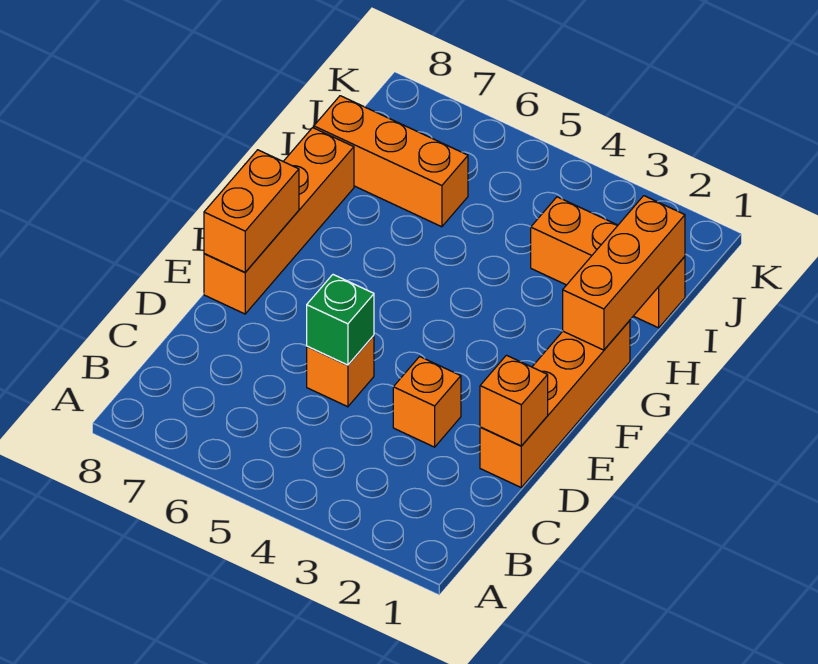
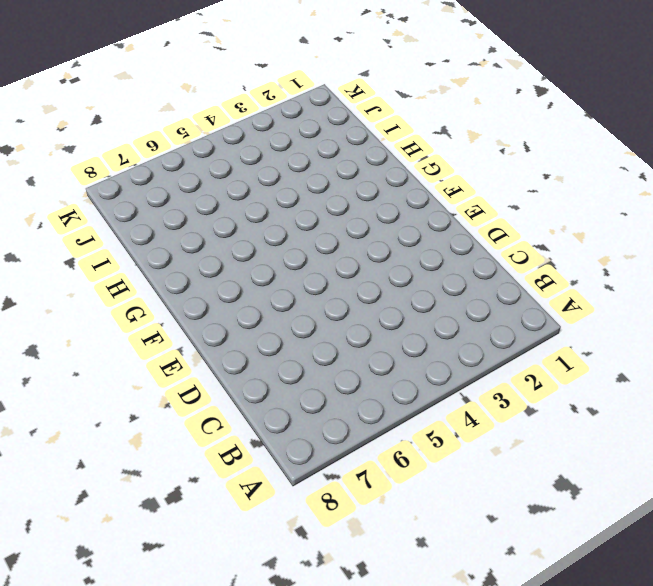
none -> orange brick D1:G1 level 1
none -> orange brick D3 level 1

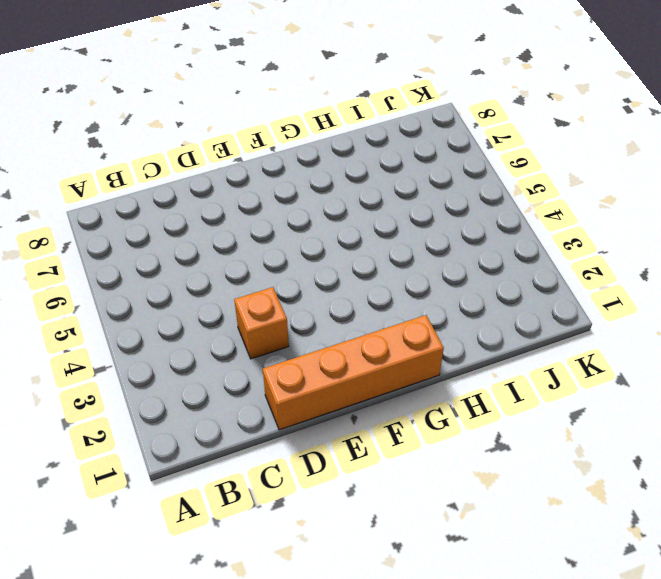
none -> orange brick D5 level 1
none -> orange brick E8:H8 level 1

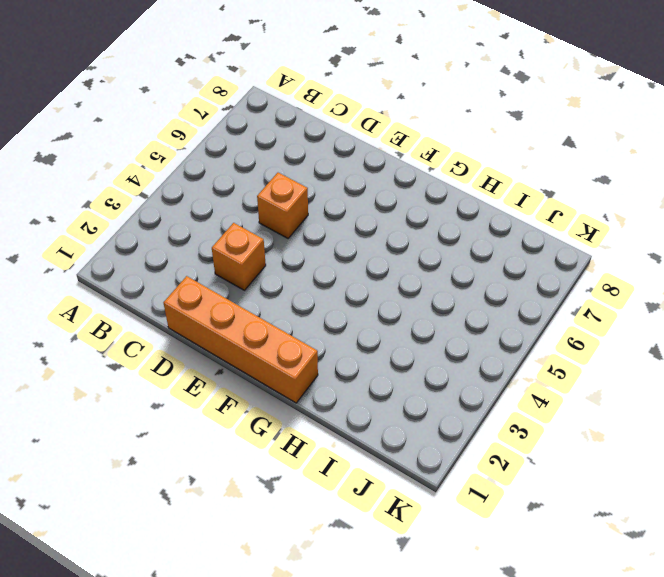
none -> orange brick E8:H8 level 1
none -> orange brick I1:I3 level 1

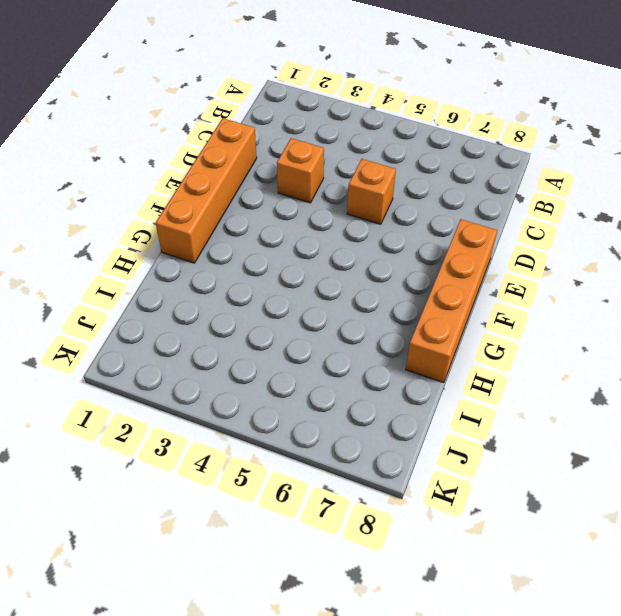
none -> orange brick I1:I3 level 1
none -> orange brick I6:I8 level 1

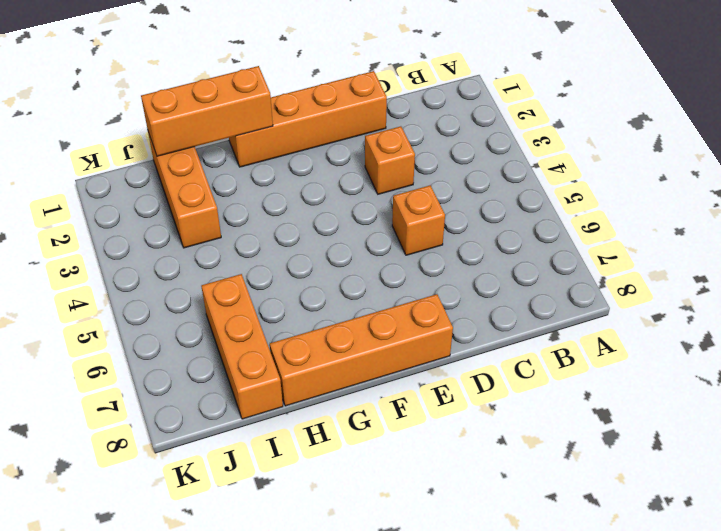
none -> orange brick D1 level 2
none -> green brick D5 level 2

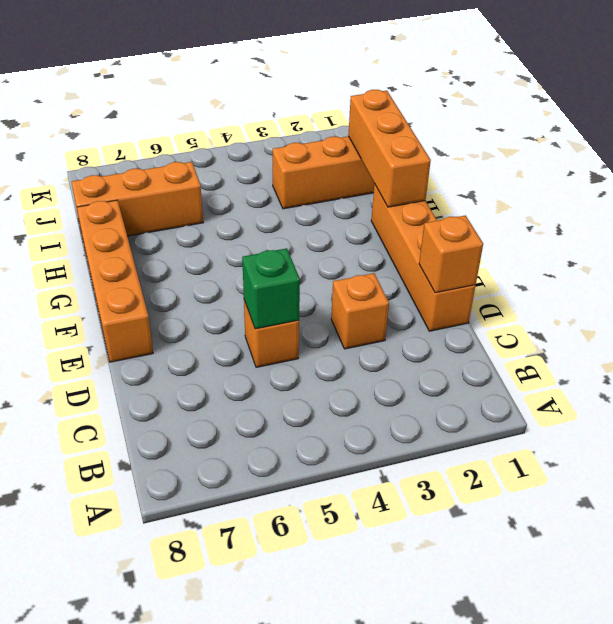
none -> orange brick E8:F8 level 2

